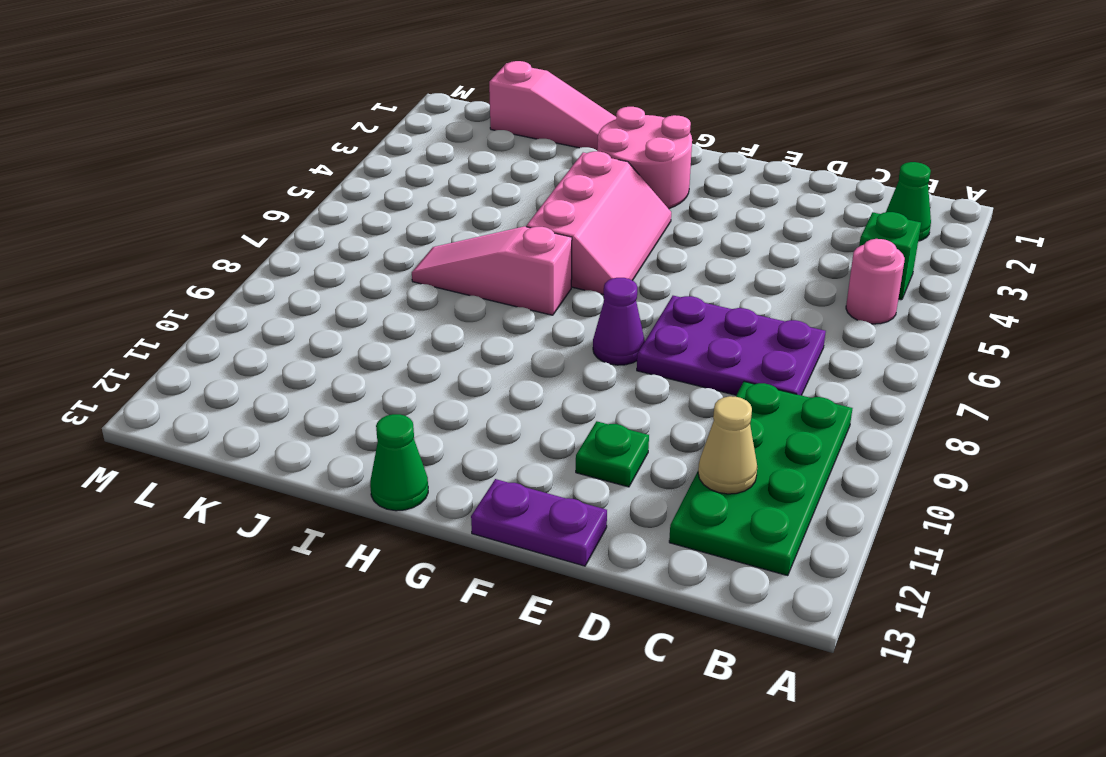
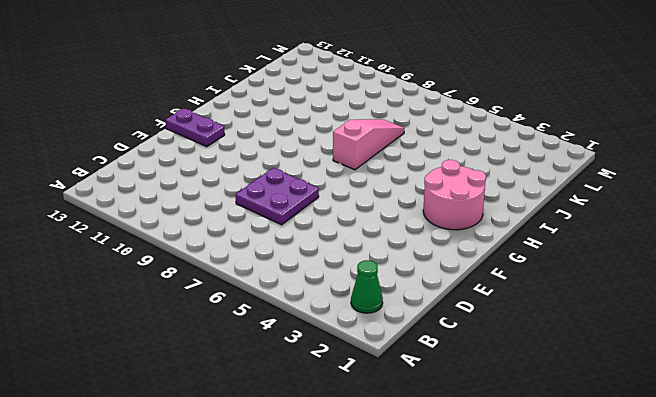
purple plate D7:E8 level 1 -> purple plate C7:E8 level 1
purple plate F12:F13 level 1 -> purple plate E13:F13 level 1
none -> green brick B4 level 1
none -> pink round brick B5 level 1
none -> green plate B9:C12 level 1

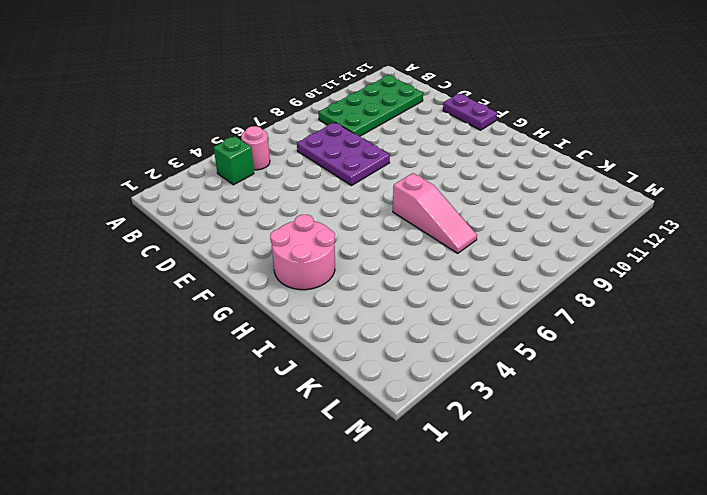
none -> green cone B2 level 1
none -> green plate E11 level 1
none -> purple cone F8 level 1

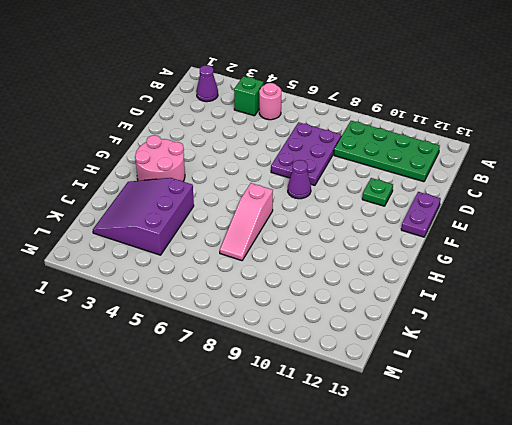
purple cone B2 level 1 -> green cone B2 level 1
purple slope I2:K4 level 1 top 4 -> none
none -> pink slope G4:H6 level 1 top H
none -> green cone H13 level 1
none -> pink slope I1:K1 level 1 top K

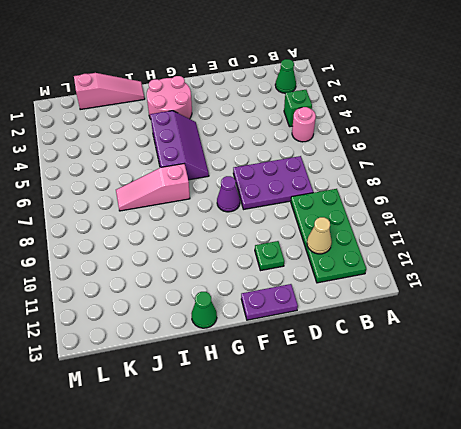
purple slope G4:H6 level 1 top H -> pink slope G4:H6 level 1 top H

